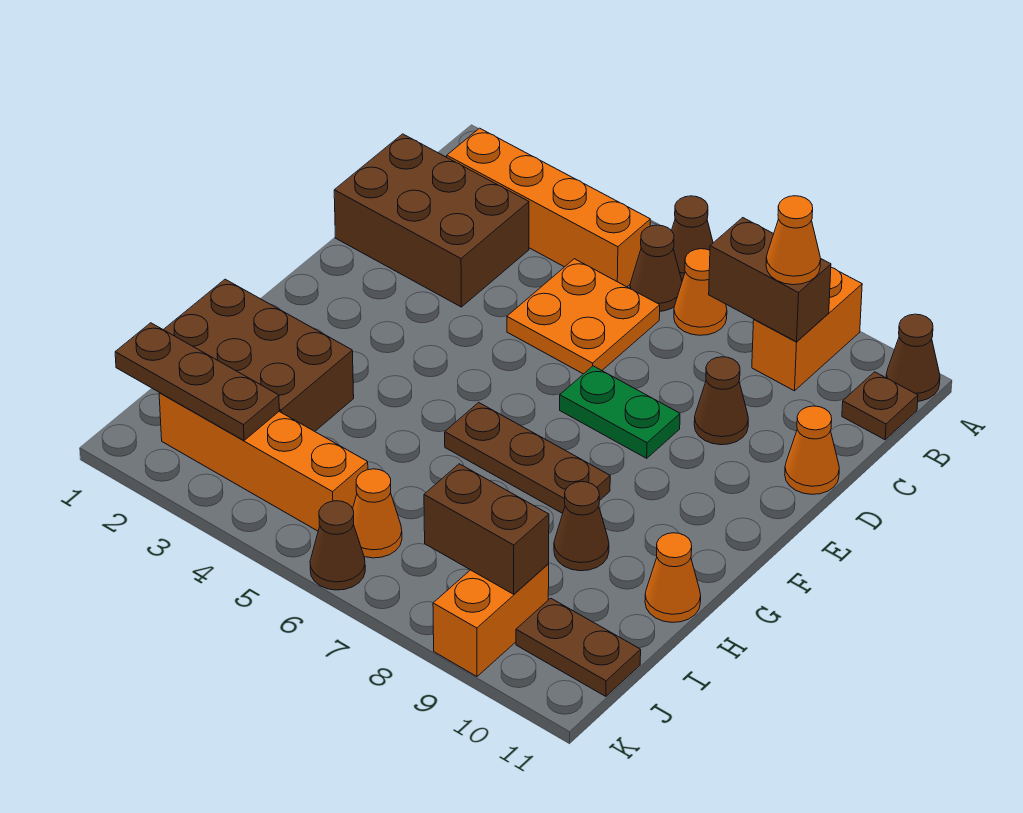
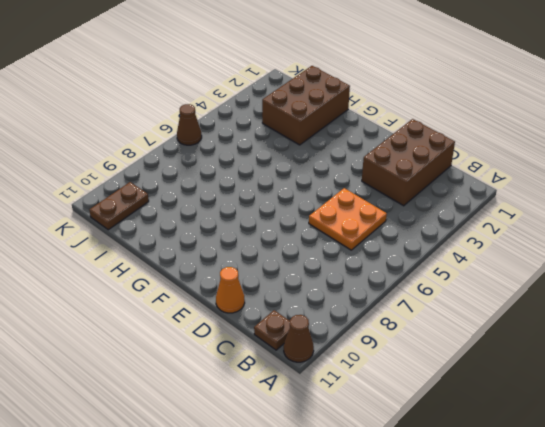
none -> brown cone A6 level 1
none -> orange brick A9:B9 level 1
none -> orange brick B2:B5 level 1

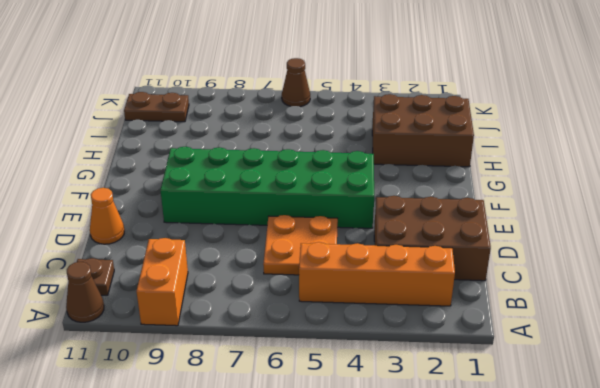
green brick E4:F9 level 1 -> green plate E7:E8 level 1
none -> brown cone A6 level 1
none -> brown cone B6 level 1
none -> orange cone B7 level 1

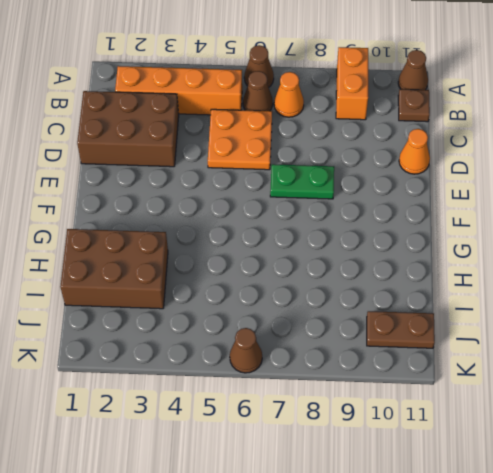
none -> brown cone D9 level 1
none -> brown plate G6:G8 level 1
none -> brown cone H9 level 1

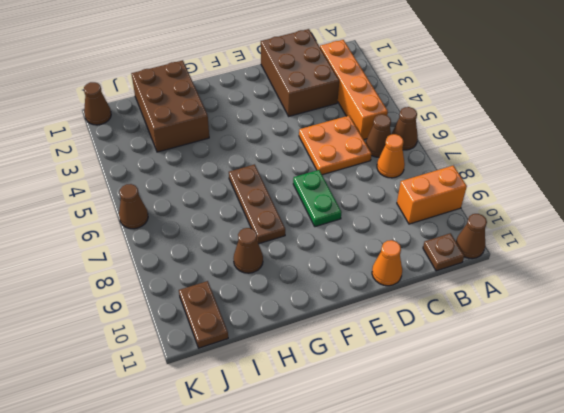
brown cone K1 level 1 -> brown cone D9 level 1
none -> orange cone H11 level 1
none -> orange brick J2:J5 level 1
none -> orange cone J6 level 1

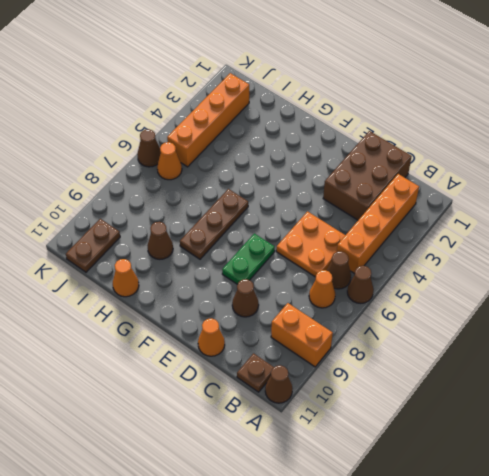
none -> brown brick H1:I3 level 1
none -> orange brick J9:K9 level 1
none -> brown brick B8:B9 level 2

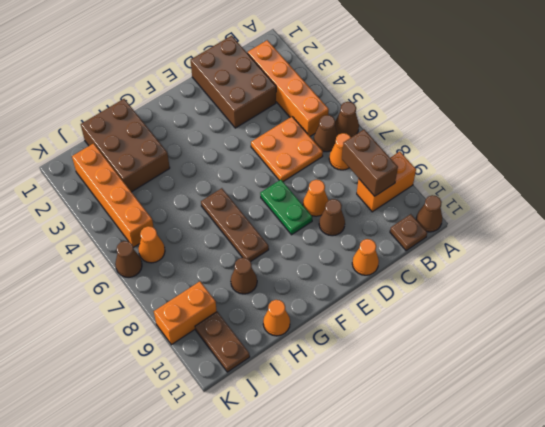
orange cone D8 level 1 -> orange cone B9 level 3
none -> brown plate J1:J3 level 2
none -> brown brick J8:J9 level 2

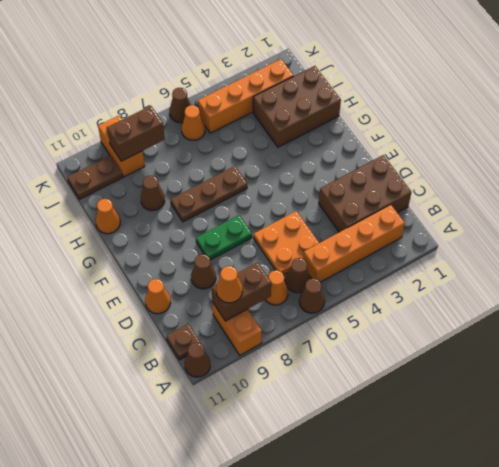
none -> brown plate J1:J3 level 2

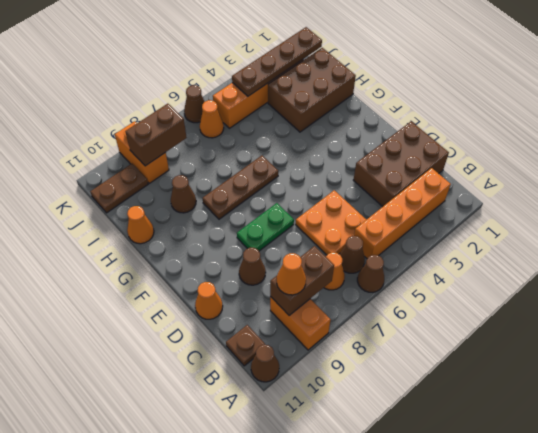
brown plate J1:J4 level 2 -> brown plate J1:J3 level 2

